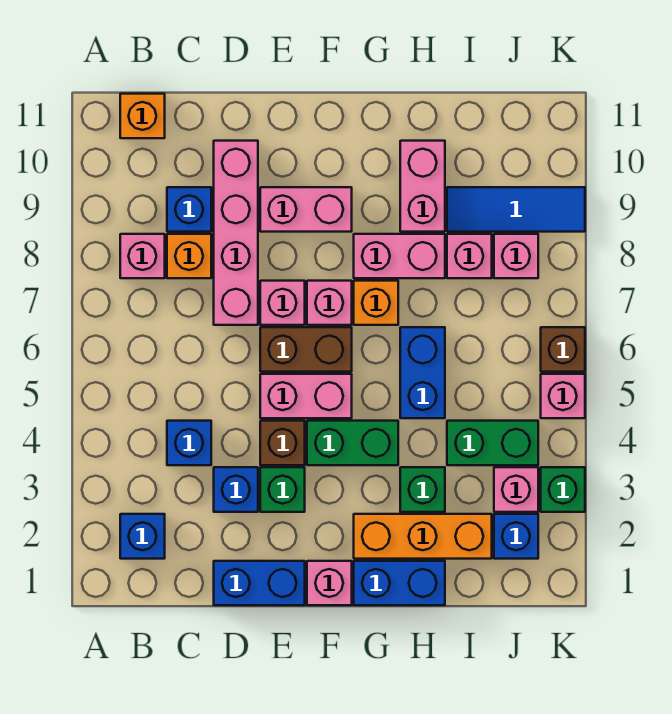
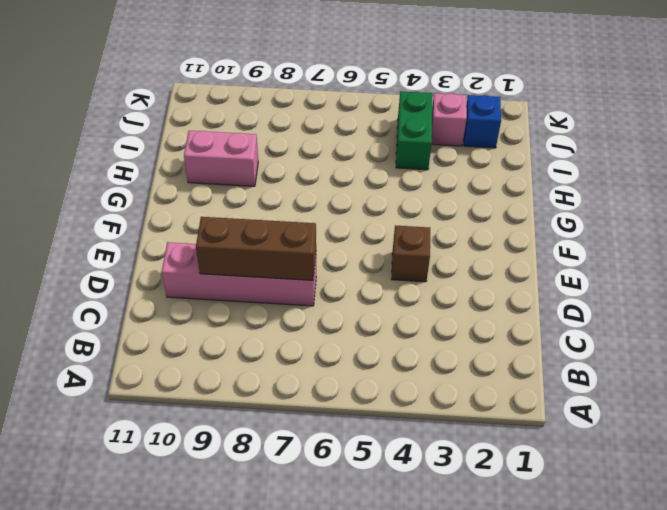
brown brick D7:D9 level 2 -> none
none -> blue brick B2 level 1
none -> pink brick B8 level 1
none -> orange brick B11 level 1
none -> blue brick C4 level 1

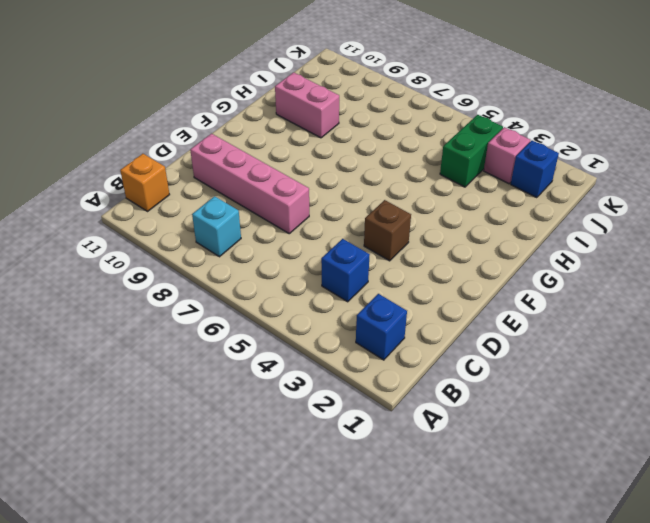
cyan brick B8 level 1 -> pink brick B8 level 1
none -> orange brick C8 level 1
none -> blue brick C9 level 1
none -> blue brick D1:E1 level 1
none -> blue brick D3 level 1

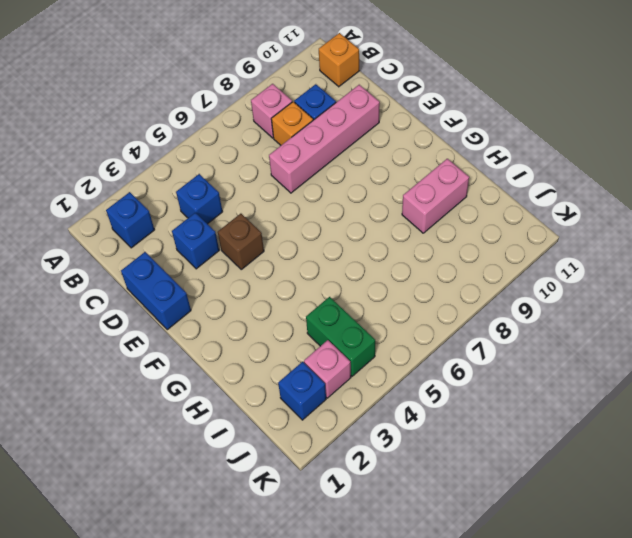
none -> green brick E3 level 1
none -> pink brick E5:F5 level 1
none -> brown brick E6:F6 level 1
none -> pink brick E7 level 1

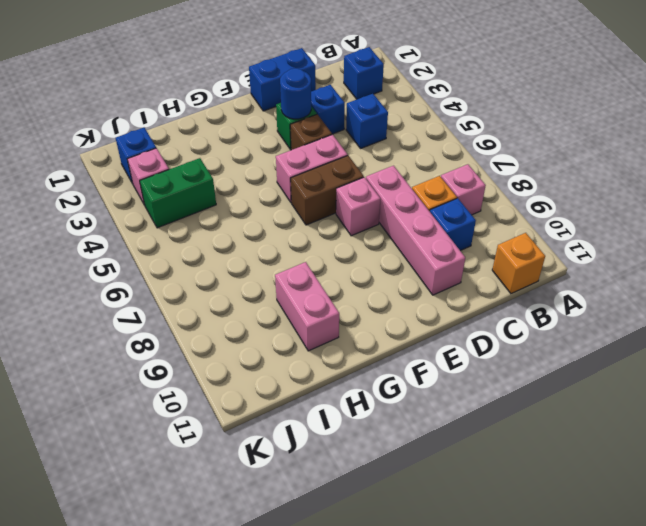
blue round brick E3 level 2 -> none
none -> pink brick E9:F9 level 1
none -> pink brick F1 level 1
none -> green brick F4:G4 level 1
none -> pink brick F7 level 1

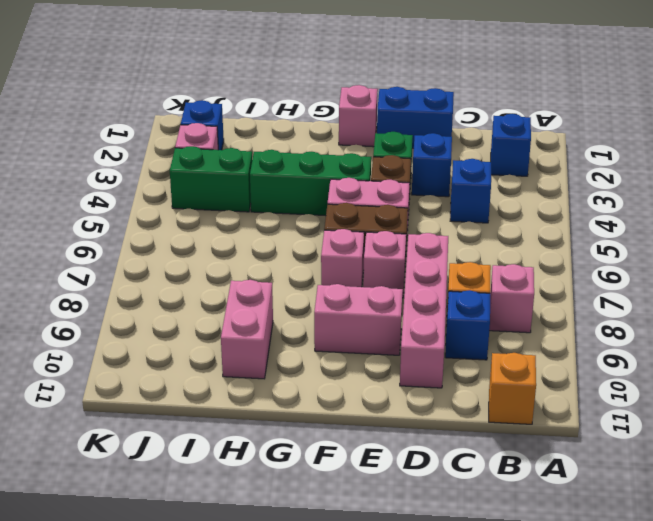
green brick F4:H4 level 1 -> green brick F4:G4 level 1
none -> blue brick G1:H1 level 1
none -> orange brick G2:I2 level 1
none -> orange brick G7 level 1
none -> pink brick G8:H8 level 1

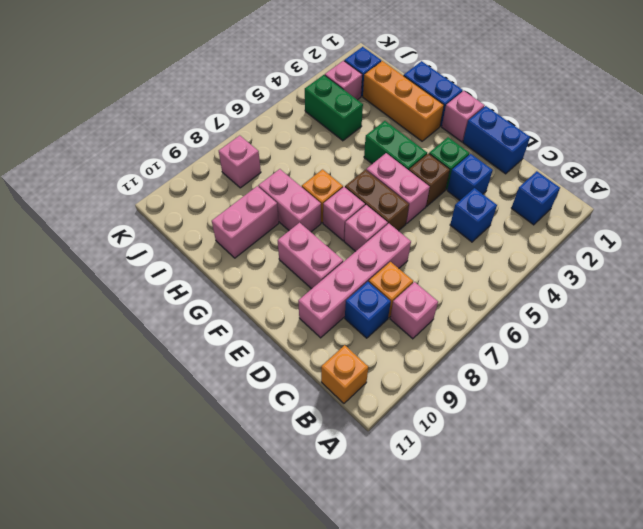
none -> green brick H3 level 1
none -> blue brick H5:H6 level 1
none -> pink brick I8 level 1
none -> blue tile I9:K9 level 1

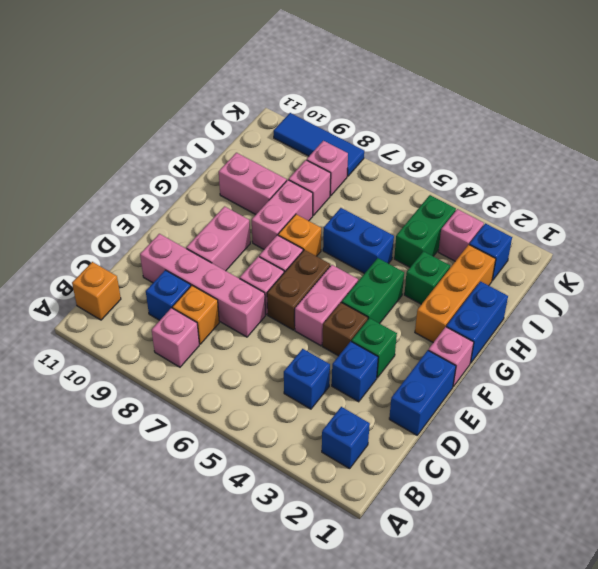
blue tile K8:K10 level 1 -> blue tile I9:K9 level 1
none -> green brick K3 level 1
none -> pink brick K5 level 1
none -> brown brick K6 level 1

